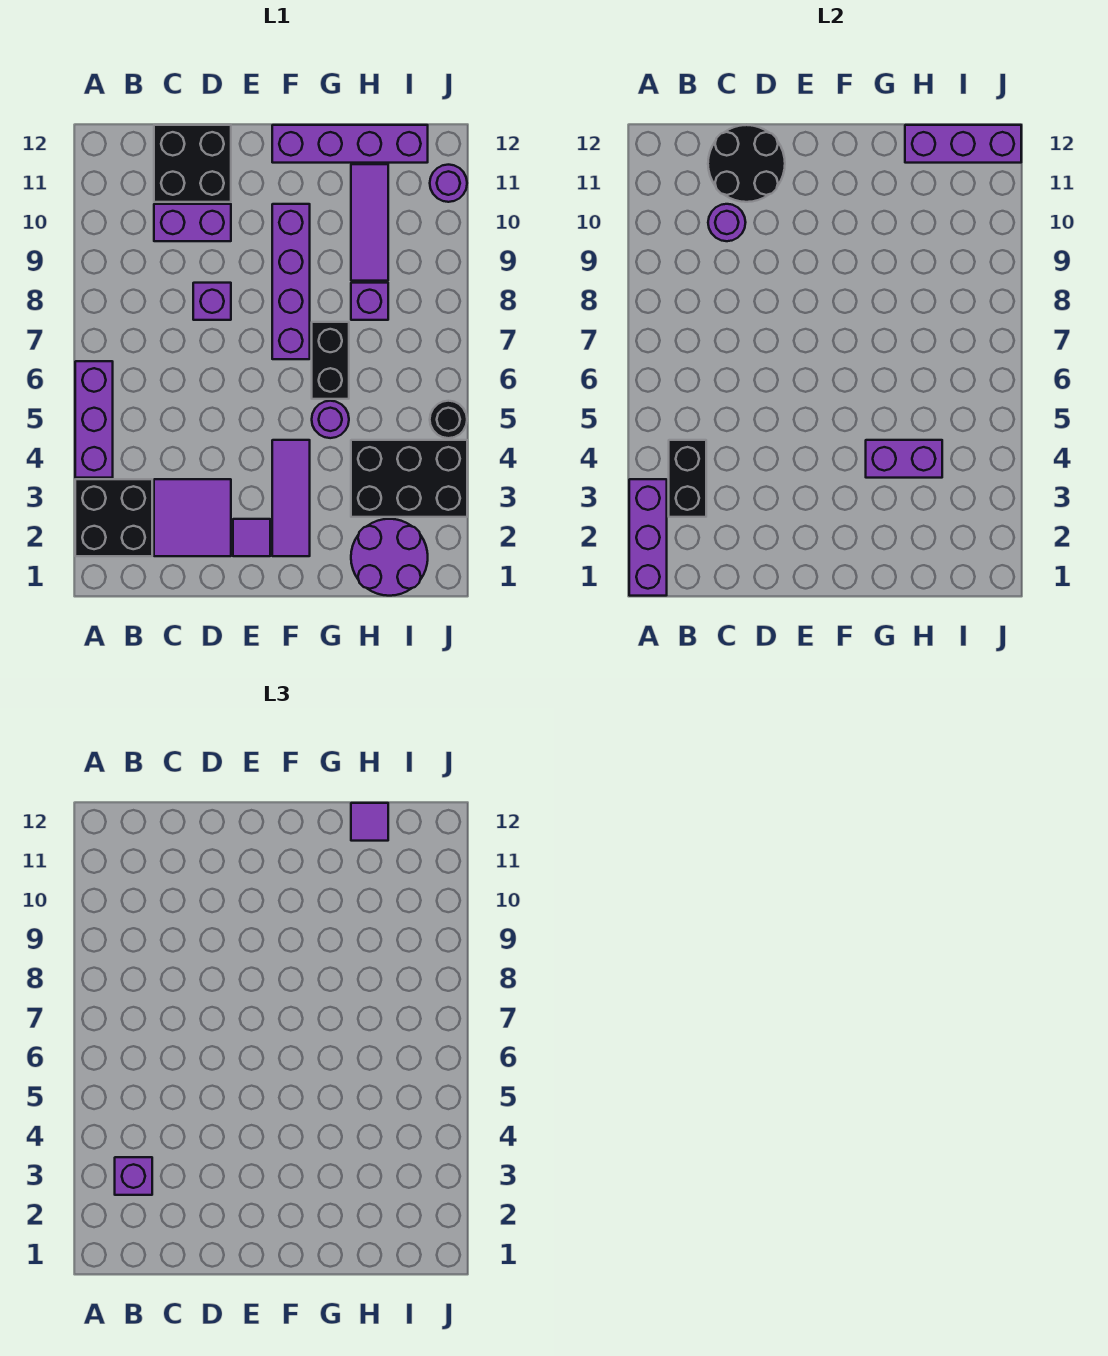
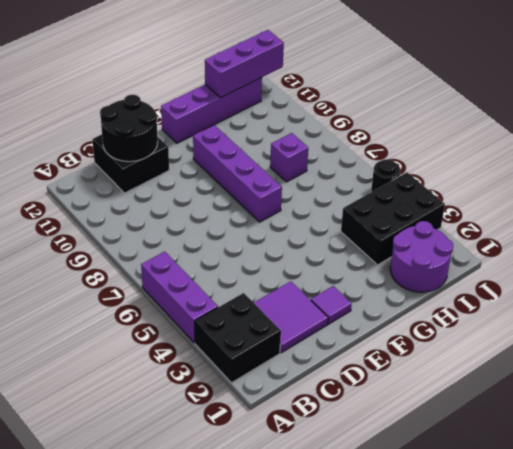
none -> purple brick C10:D10 level 1
none -> purple brick D8 level 1
none -> purple tile F2:F4 level 1

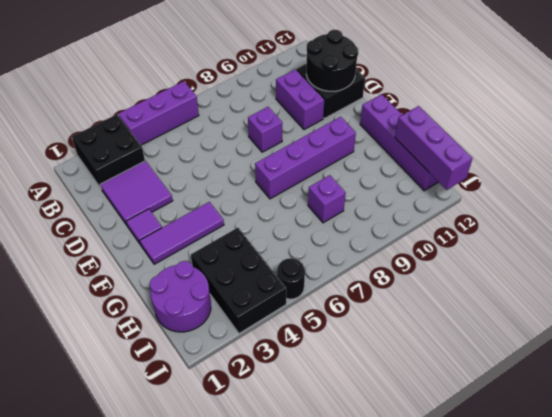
none -> purple round brick G5 level 1
none -> black brick G6:G7 level 1
none -> purple tile H9:H11 level 1

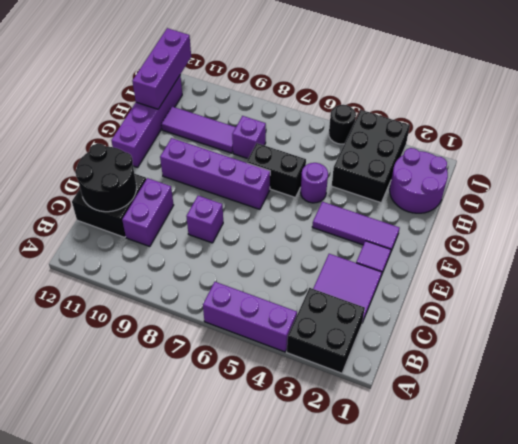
none -> purple round brick J11 level 1
none -> purple brick A1:A3 level 2
none -> black brick B3:B4 level 2

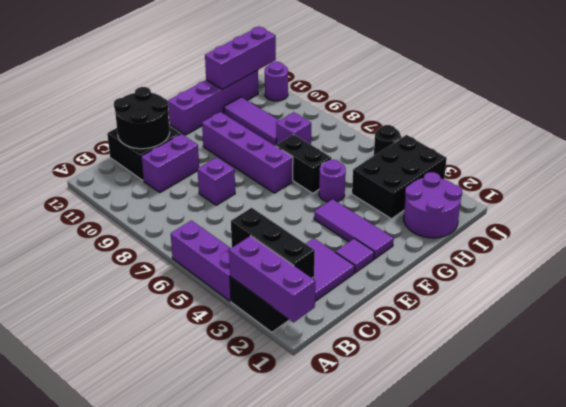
black brick B2:B4 level 2 -> black brick B3:B4 level 2
none -> purple round brick C10 level 2
none -> purple brick G4:H4 level 2
none -> purple brick B3 level 3

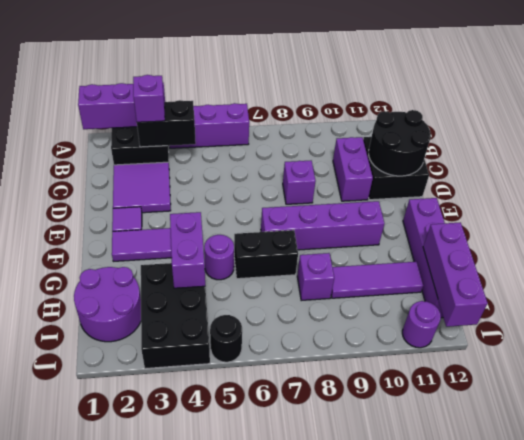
none -> purple round brick C10 level 2
none -> purple tile H12 level 3

